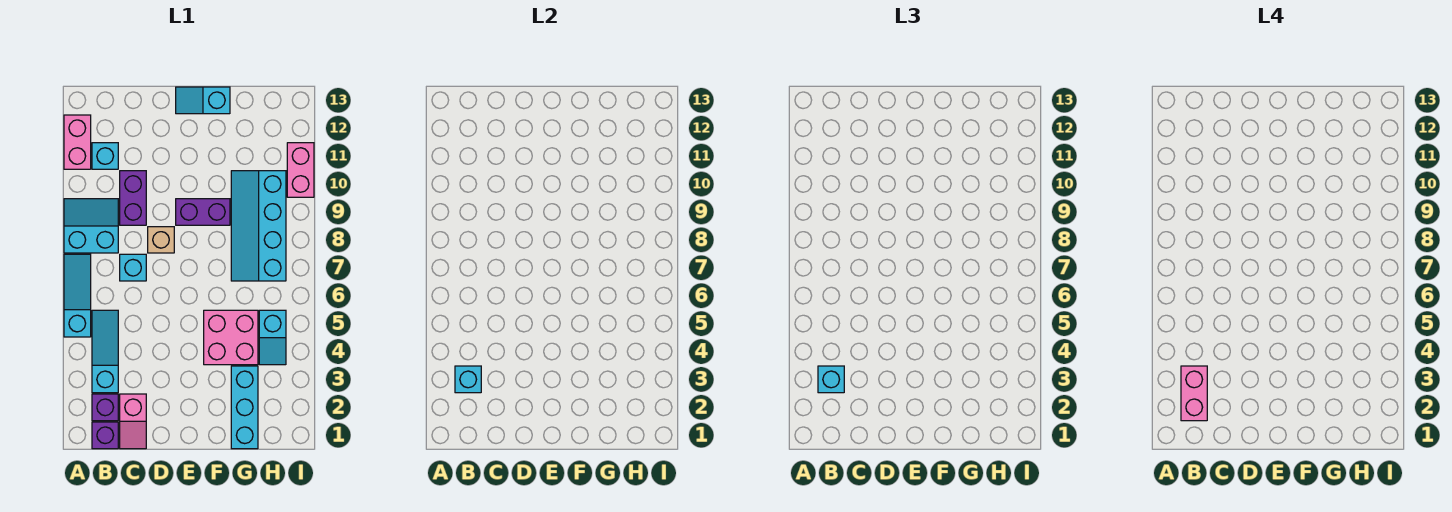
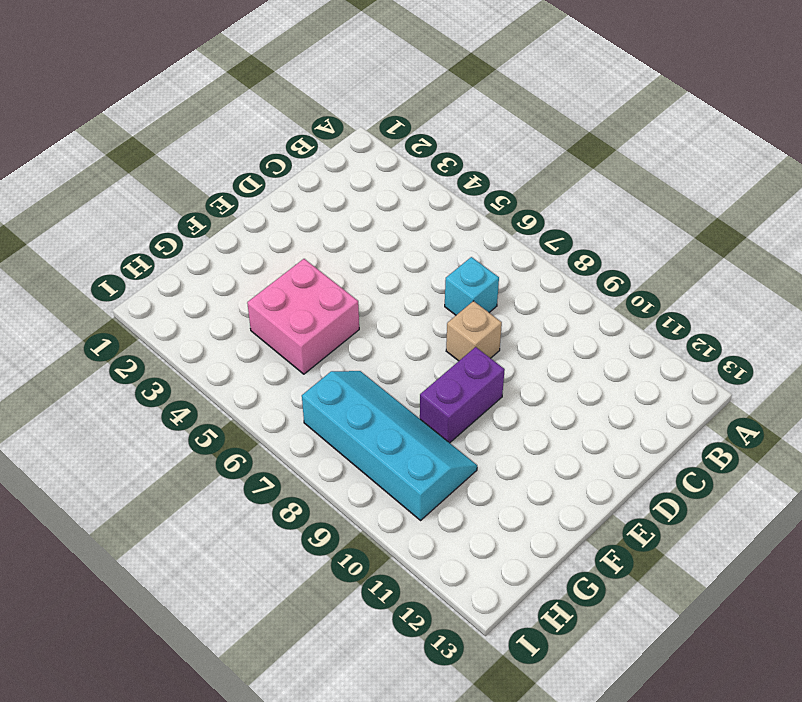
none -> cyan slope A5:A7 level 1 top 5
none -> cyan slope A8:B9 level 1 top 8
none -> pink brick A11:A12 level 1

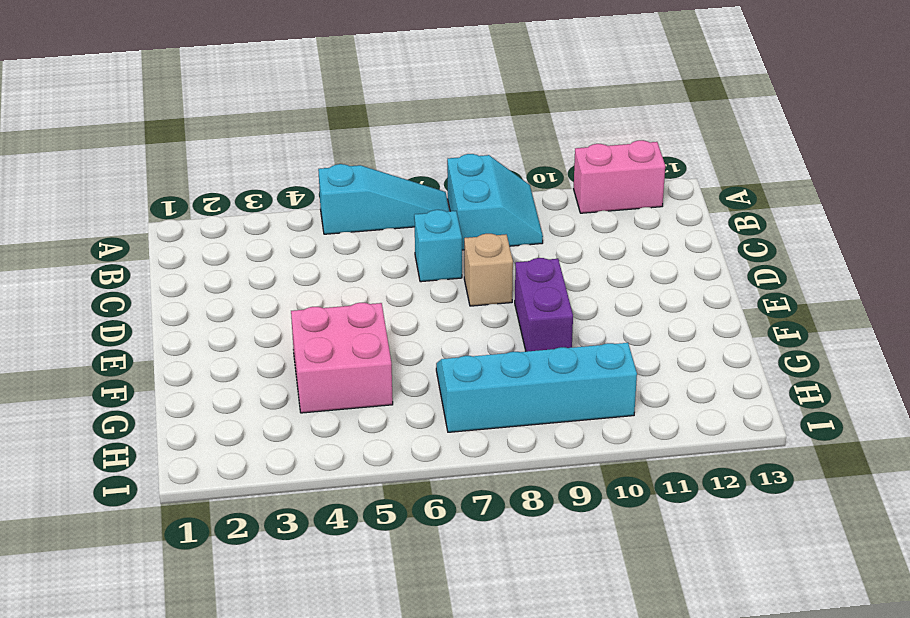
none -> purple brick B1 level 1
none -> purple brick B2 level 1
none -> cyan slope B3:B5 level 1 top 3

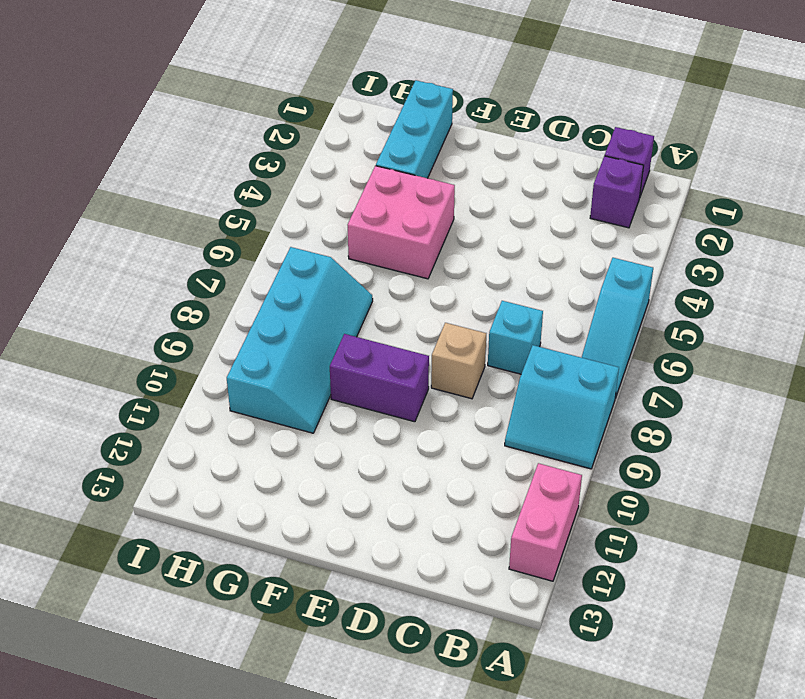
none -> cyan slope B3:B5 level 1 top 3
none -> cyan brick B11 level 1
none -> pink slope C1:C2 level 1 top 2

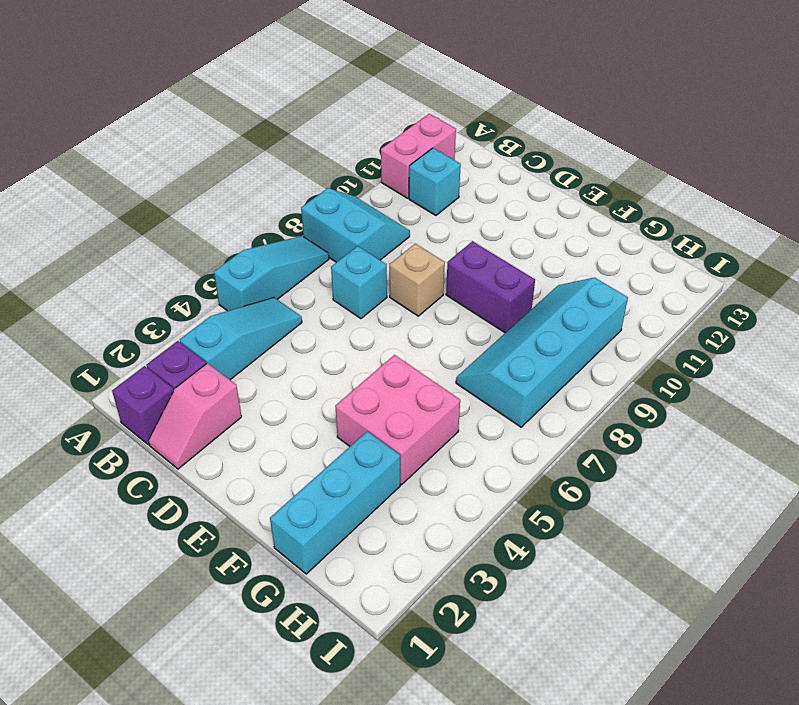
none -> purple brick C9:C10 level 1
none -> cyan slope E13:F13 level 1 top F
none -> cyan slope H4:H5 level 1 top 5

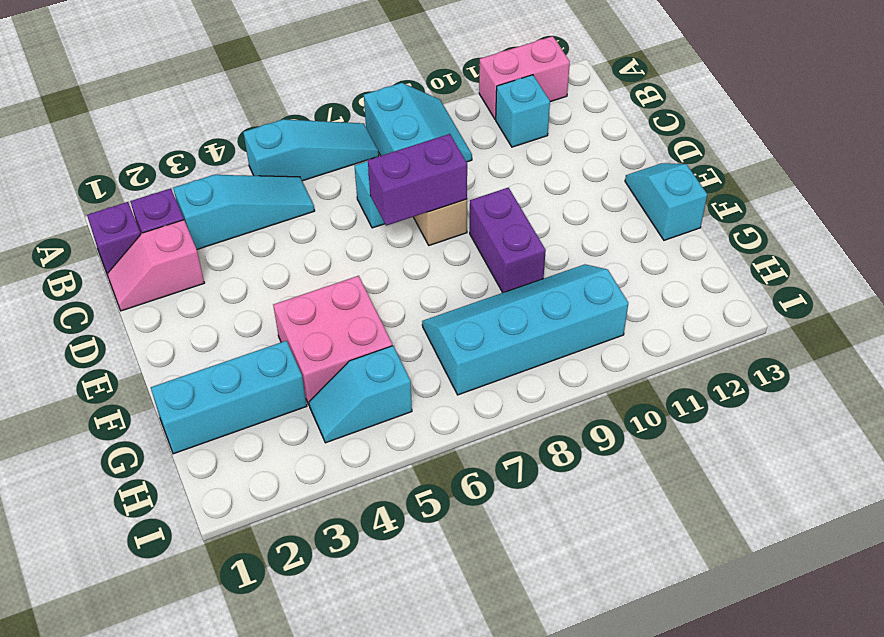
purple brick D7:D8 level 2 -> purple brick C9:C10 level 1
none -> pink brick I10:I11 level 1
none -> cyan brick B3 level 2
none -> cyan brick B3 level 3

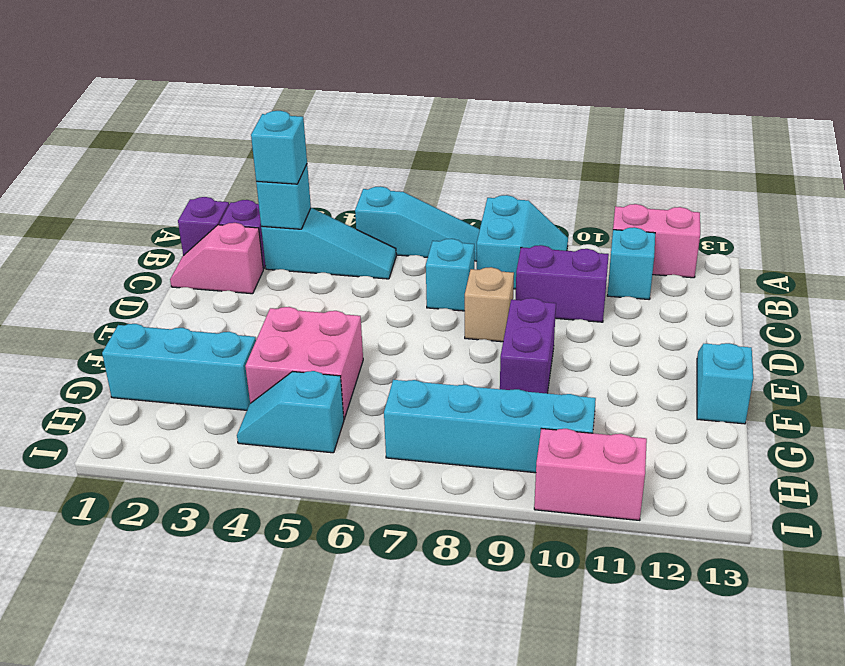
none -> pink brick B2:B3 level 4

